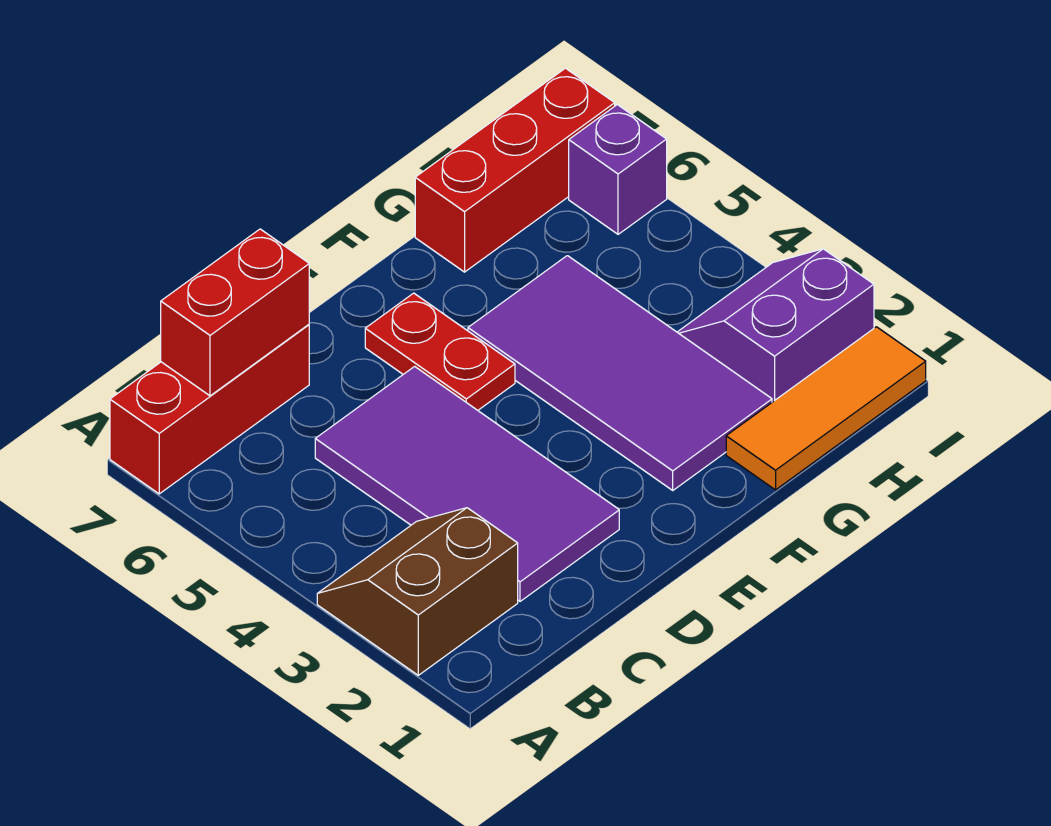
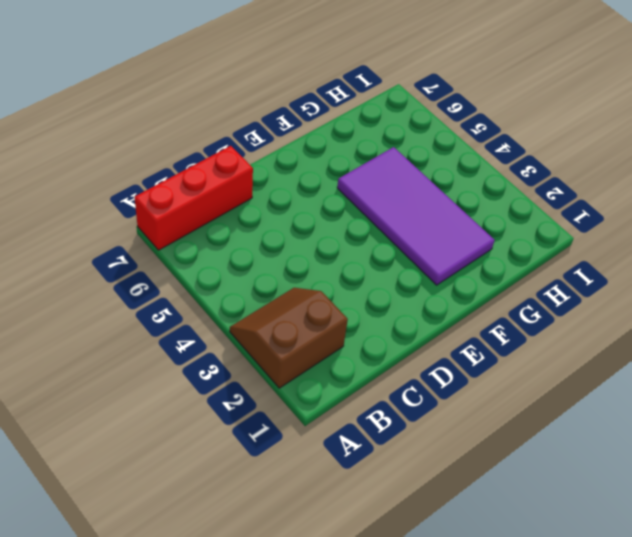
none -> purple tile C2:D5 level 1
none -> red plate E5:E6 level 1

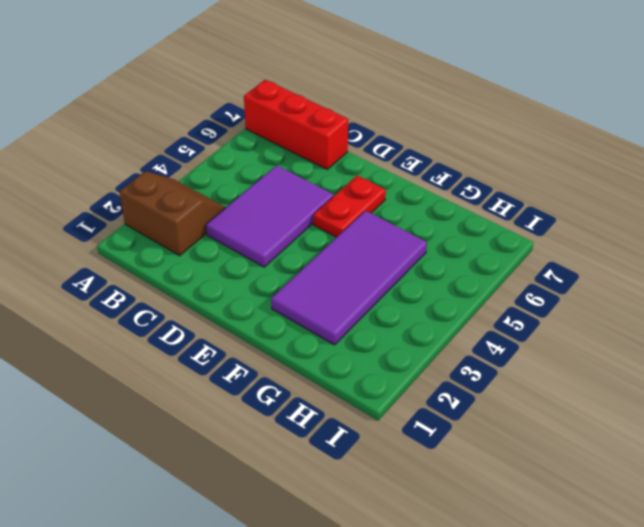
purple tile C3:D5 level 1 -> purple tile C2:D5 level 1
none -> orange tile G1:I1 level 1
none -> red brick G7:I7 level 1

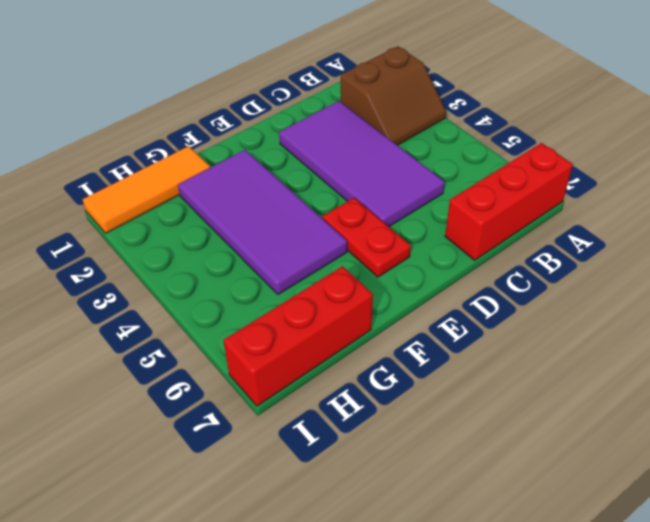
none -> purple slope H2:I3 level 1 top 2
none -> purple brick I6 level 1

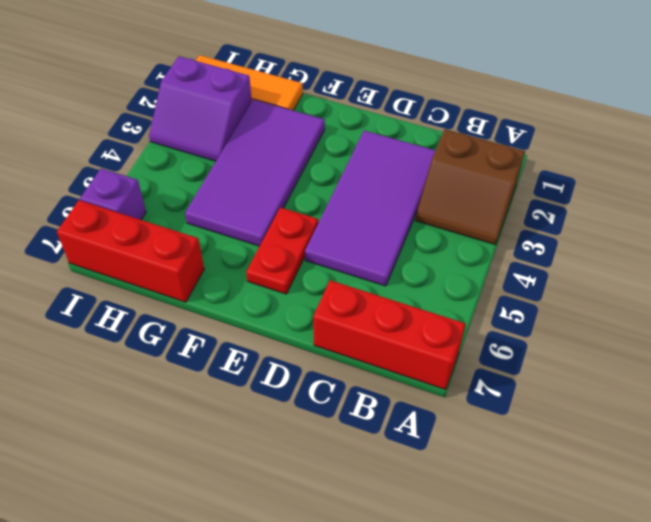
none -> red brick B7:C7 level 2

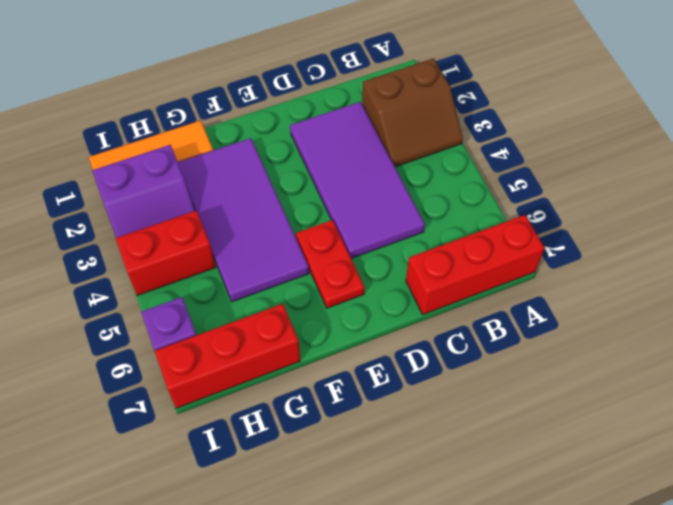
red brick H4:I4 level 1 -> red brick B7:C7 level 2

